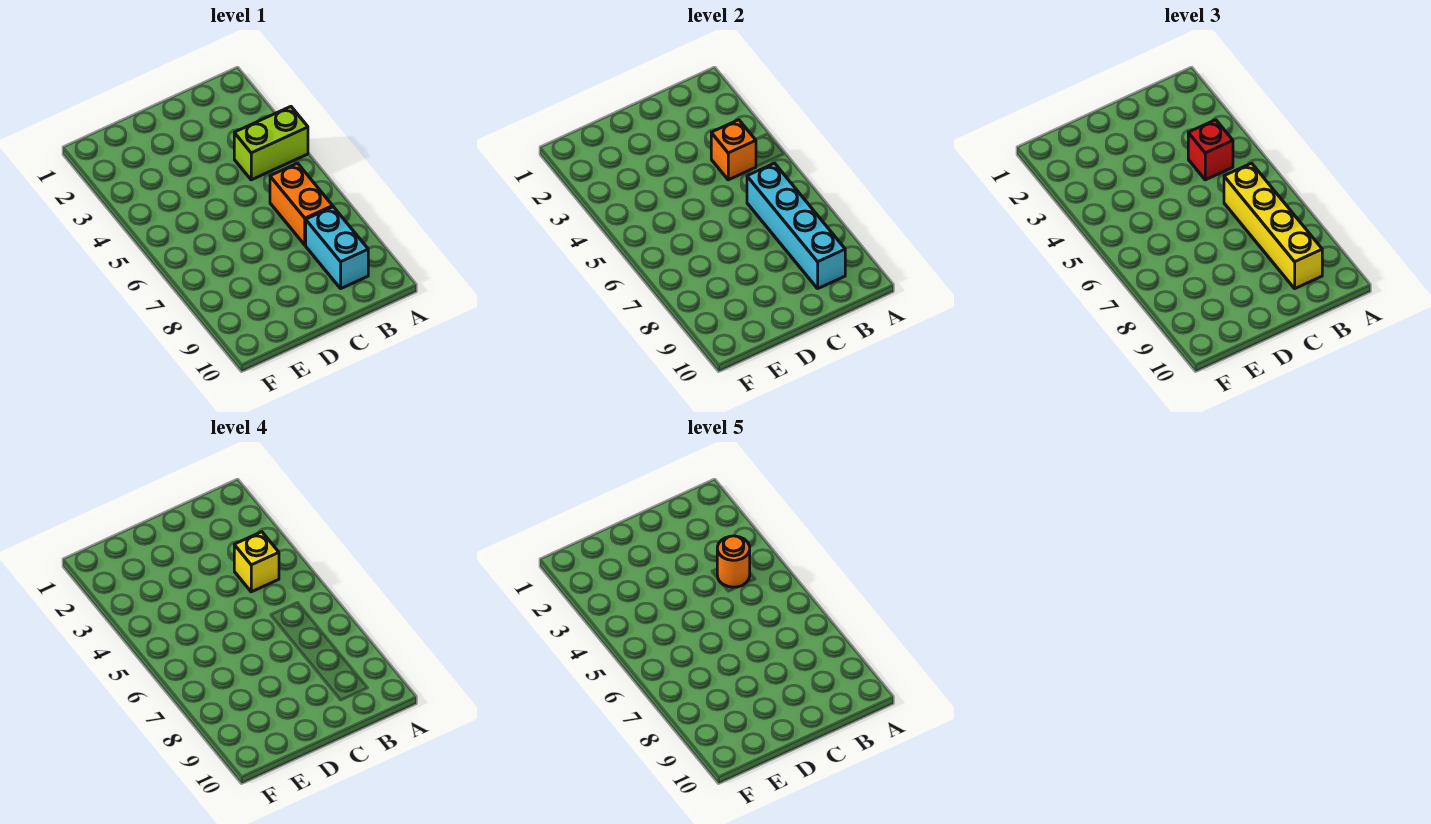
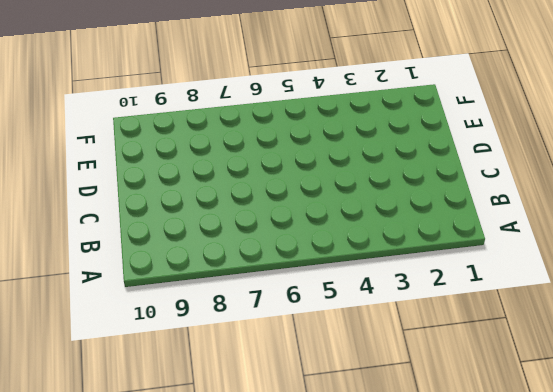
none -> lime brick A4:B4 level 1
none -> orange brick B6:B7 level 1

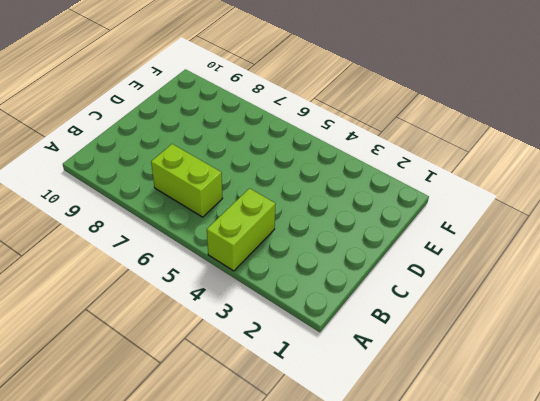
lime brick B6:B7 level 1 -> orange brick B6:B7 level 1
none -> cyan brick B8:B9 level 1
none -> orange brick B4 level 2

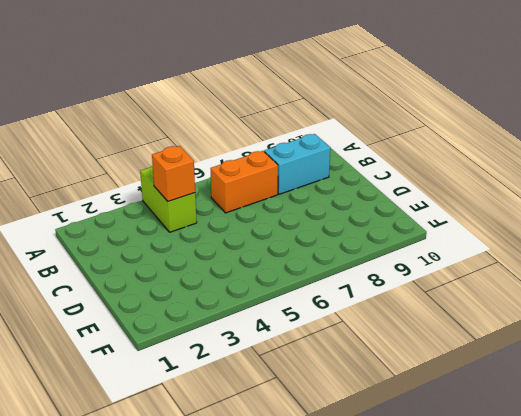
none -> cyan brick B6:B9 level 2
none -> red brick B4 level 3

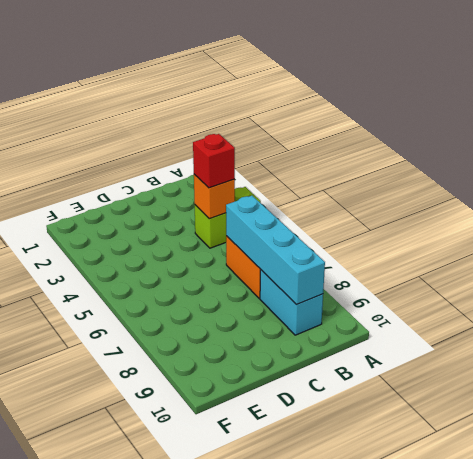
none -> yellow brick B6:B9 level 3
none -> yellow brick B4 level 4

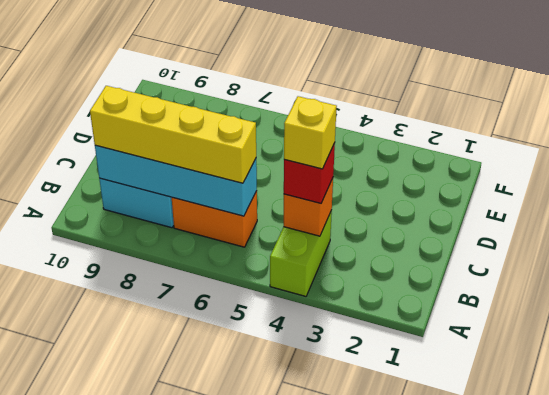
none -> orange round brick B4 level 5

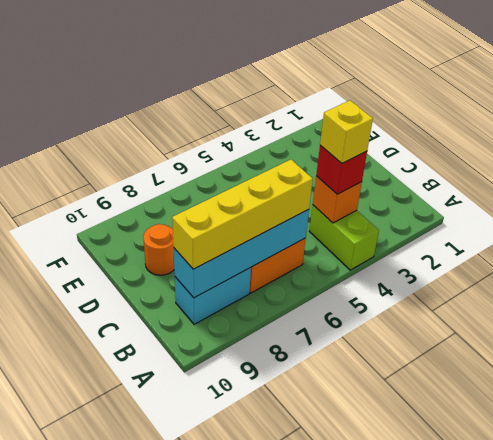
orange round brick D9 level 1 -> orange round brick B4 level 5

